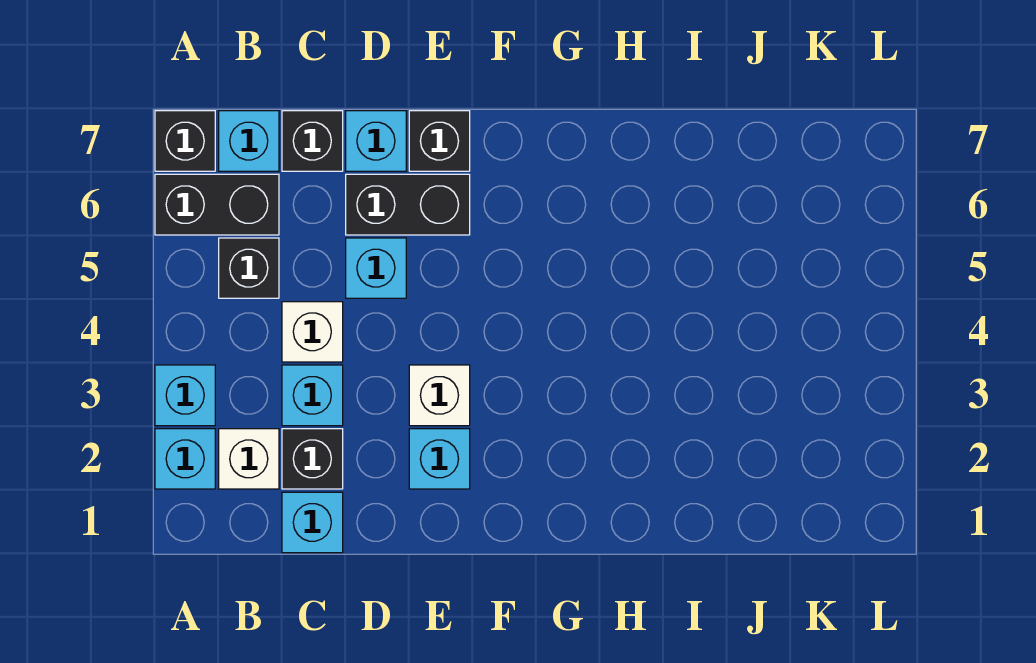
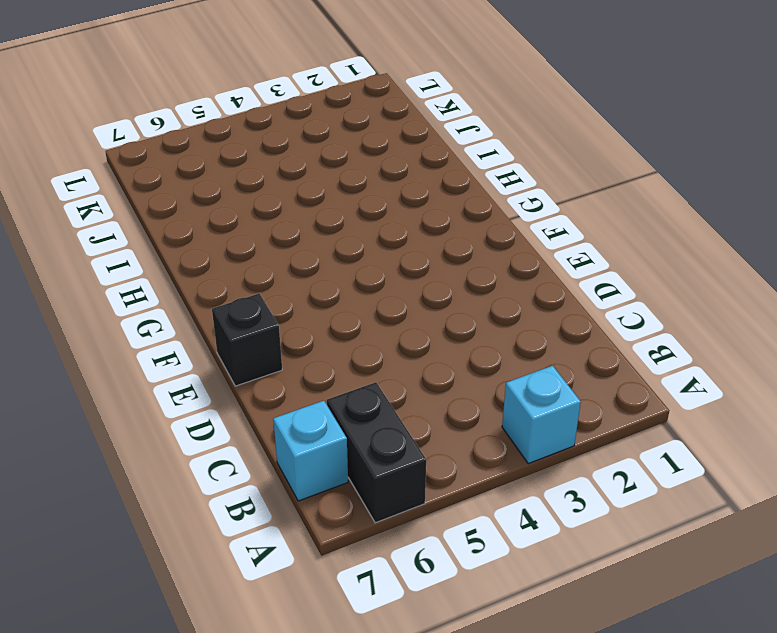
none -> cyan brick A2 level 1
none -> black brick A7 level 1
none -> white brick B2 level 1

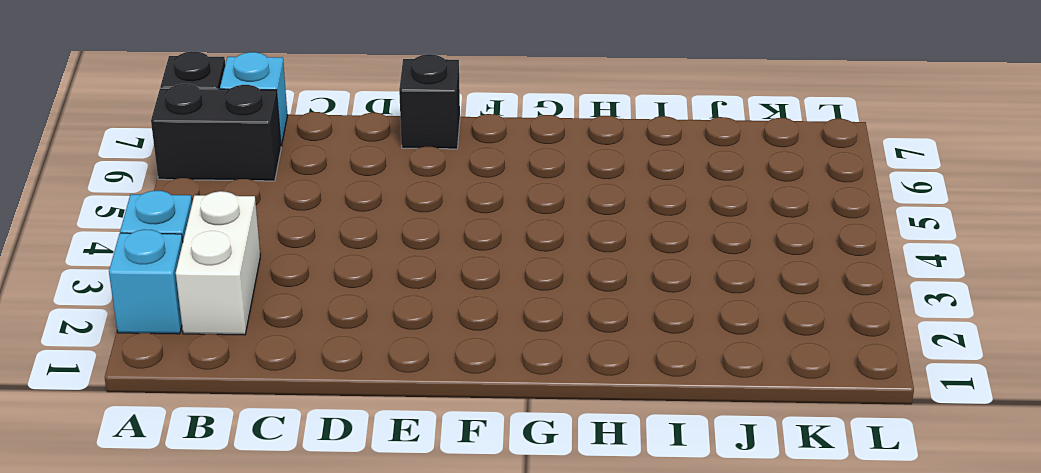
white brick B2:B3 level 1 -> white brick B2 level 1
none -> black brick B5 level 1
none -> cyan brick C1 level 1
none -> black brick C2 level 1

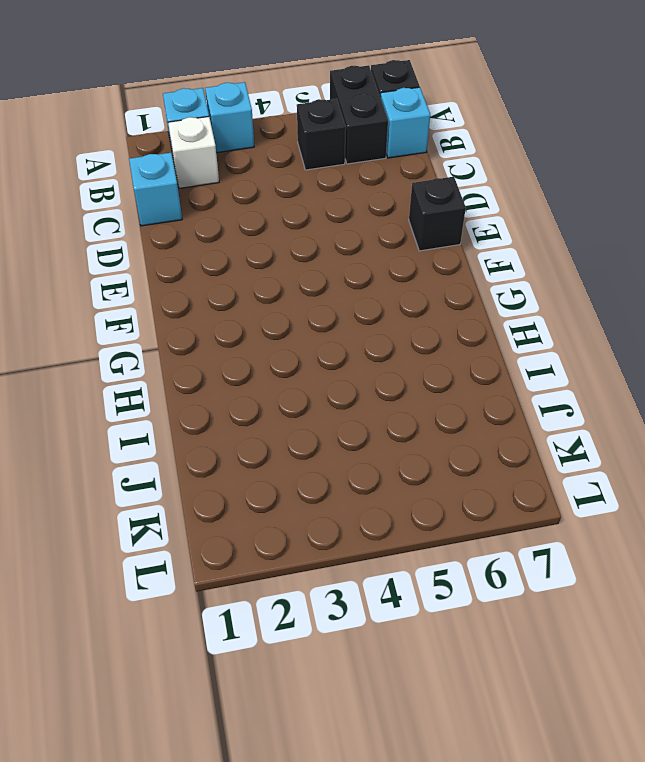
none -> black brick C2 level 1
none -> cyan brick C3 level 1
none -> white brick C4 level 1

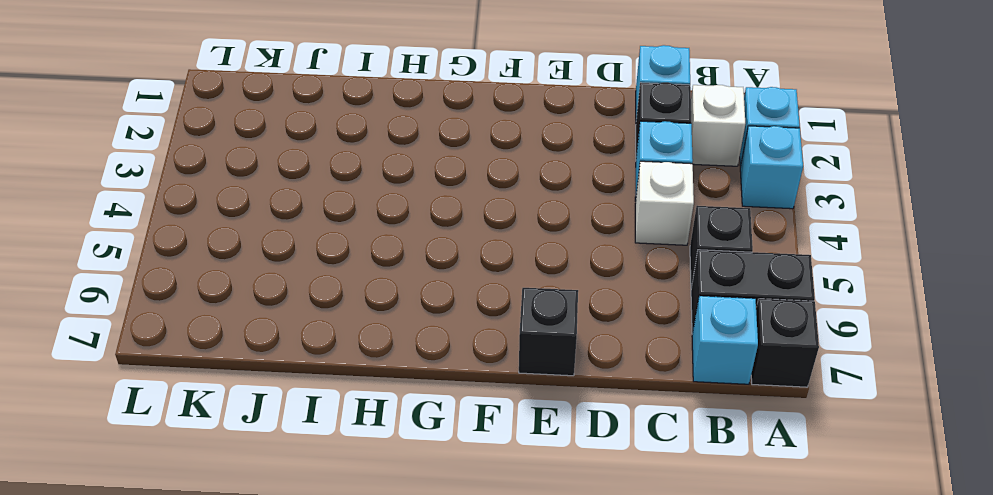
none -> black brick C7 level 1
none -> cyan brick D5 level 1
none -> black brick D6:E6 level 1

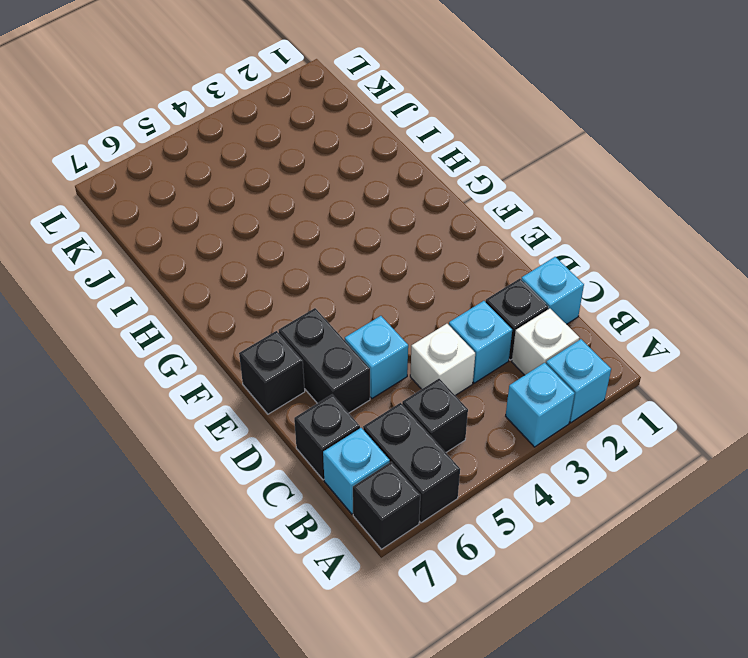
none -> cyan brick D7 level 1
none -> cyan brick E2 level 1
none -> white brick E3 level 1

